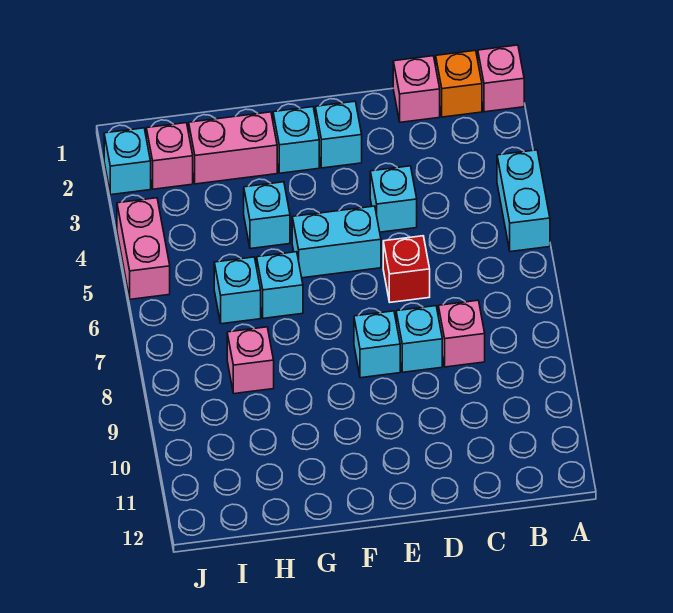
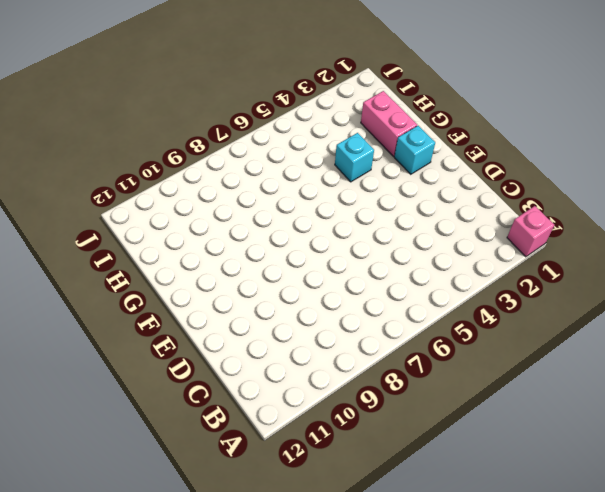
none -> cyan brick A4:A5 level 1
none -> orange brick B1 level 1
none -> pink brick C1 level 1

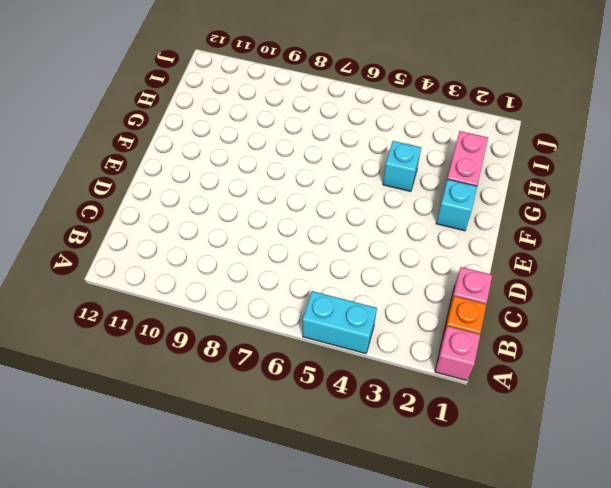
none -> pink brick C8 level 1
none -> cyan brick D4 level 1
none -> red brick D6 level 1

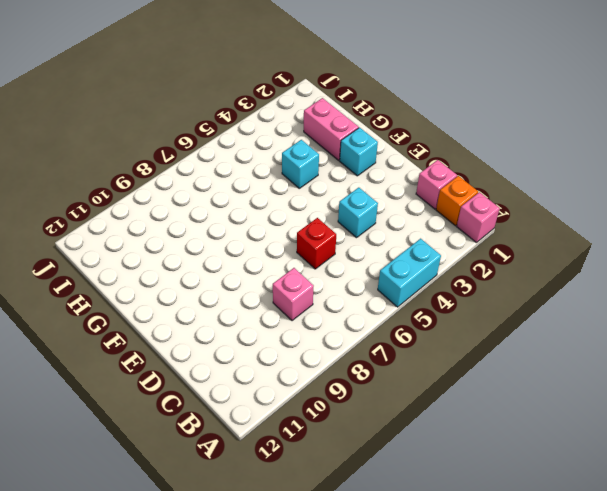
none -> cyan brick D8 level 1
none -> cyan brick E2 level 1
none -> cyan brick E5:F5 level 1

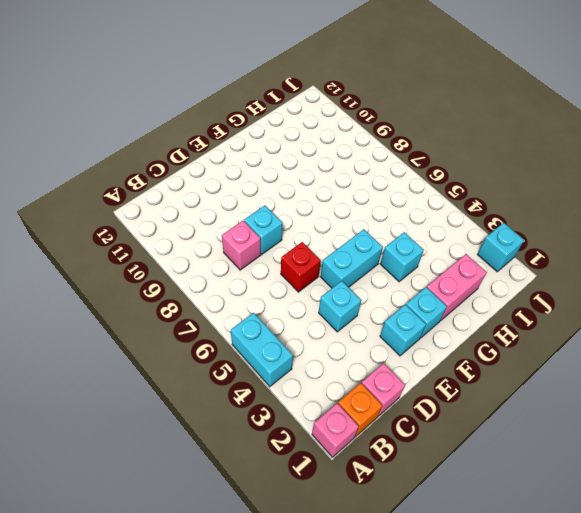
none -> cyan brick E8 level 1
none -> cyan brick G6 level 1
none -> cyan brick H6 level 1

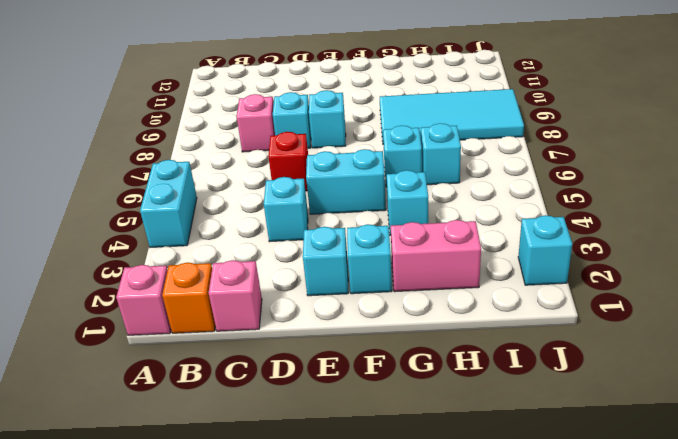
cyan tile G8:J9 level 1 -> pink brick H8 level 1
none -> pink brick I2 level 1
none -> pink brick J4:J5 level 1

